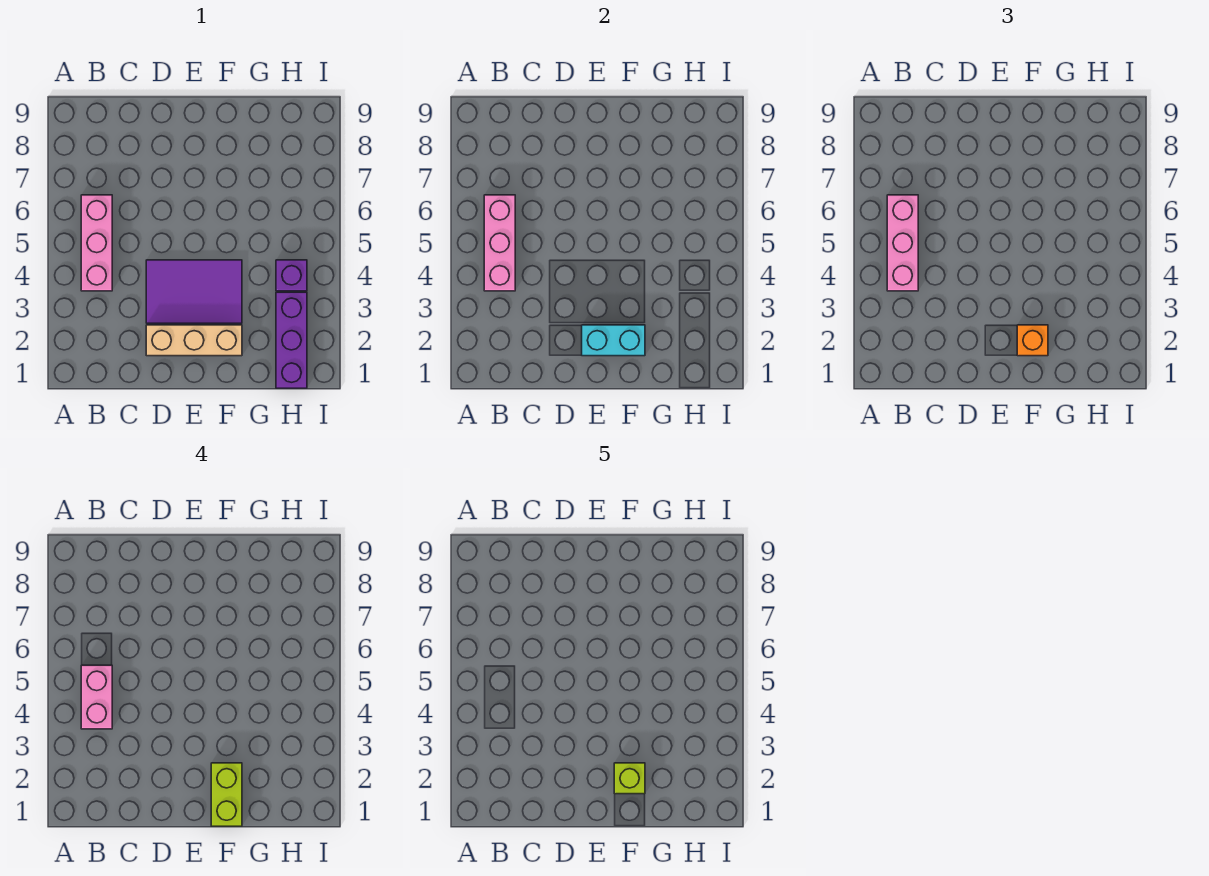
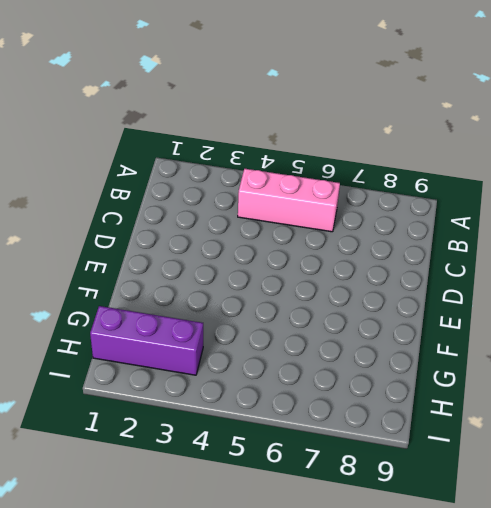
none -> tan brick D2:F2 level 1
none -> purple tile D3:F4 level 1
none -> purple brick H4 level 1

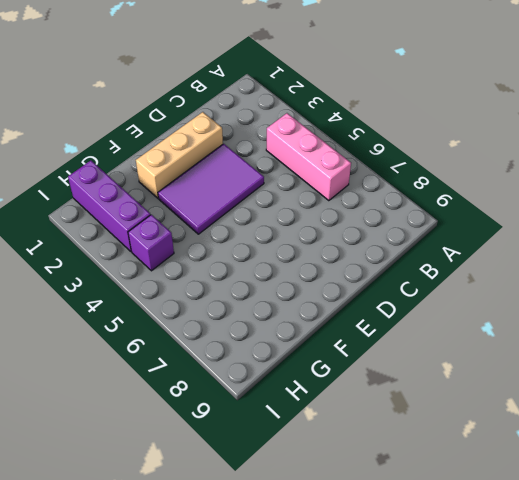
none -> pink brick B4:B6 level 2
none -> cyan brick E2:F2 level 2
none -> pink brick B4:B6 level 3

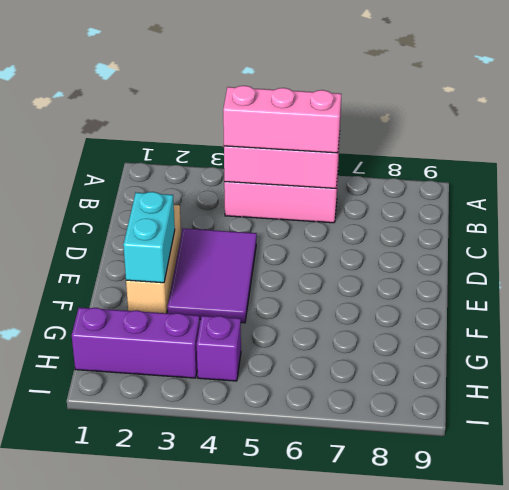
none -> orange brick F2 level 3
none -> pink brick B4:B5 level 4
none -> lime brick F1:F2 level 4

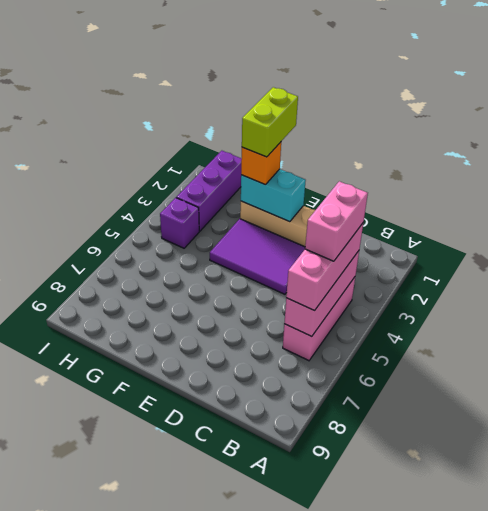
none -> lime brick F2 level 5

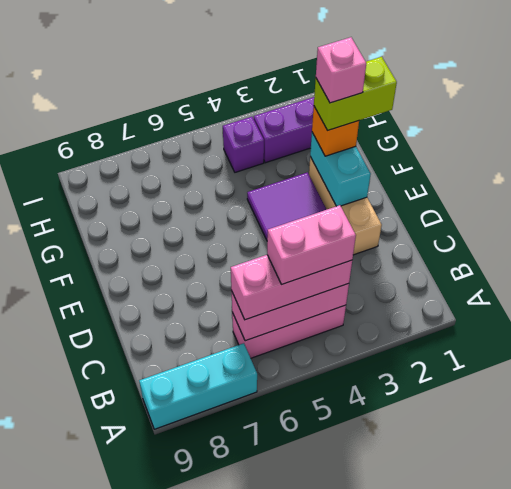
cyan brick A7:A9 level 1 -> none
pink brick F2 level 5 -> lime brick F2 level 5

